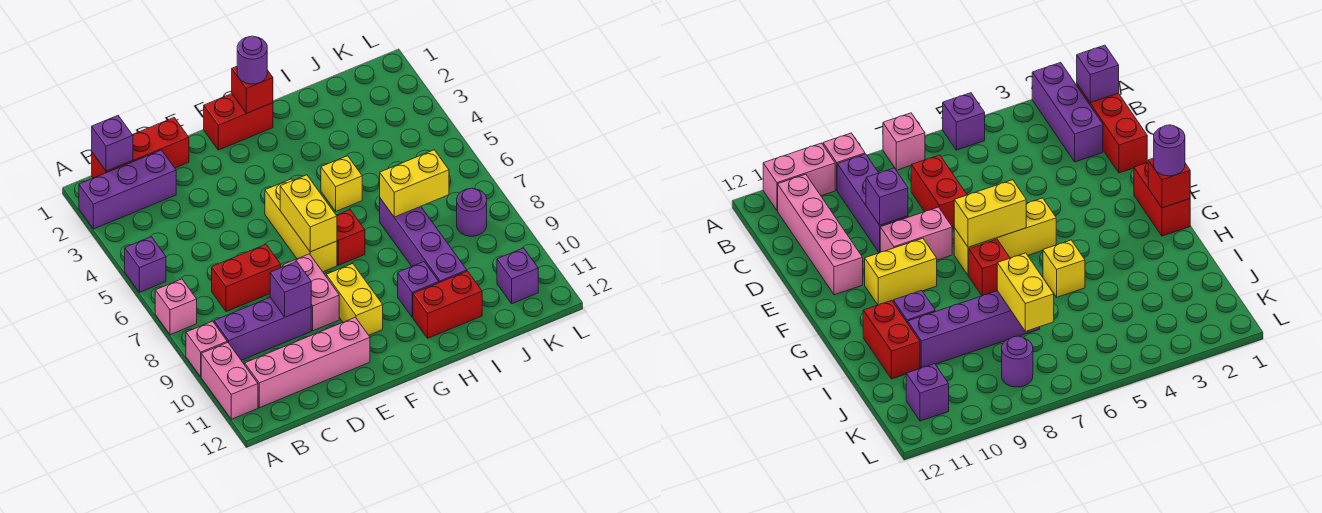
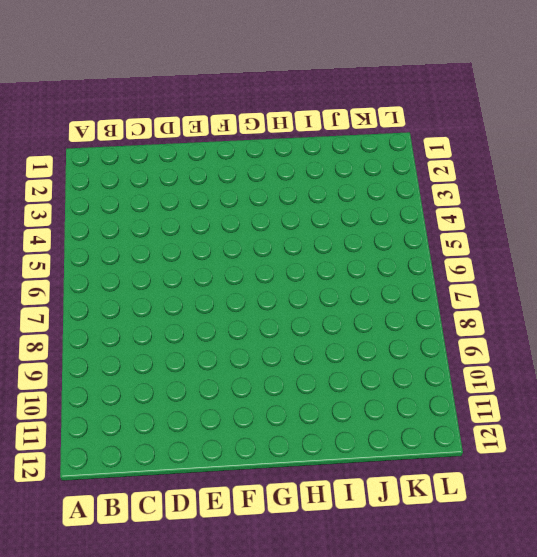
none -> purple brick A2:C2 level 1
none -> purple brick A5 level 1
none -> pink brick A7 level 1

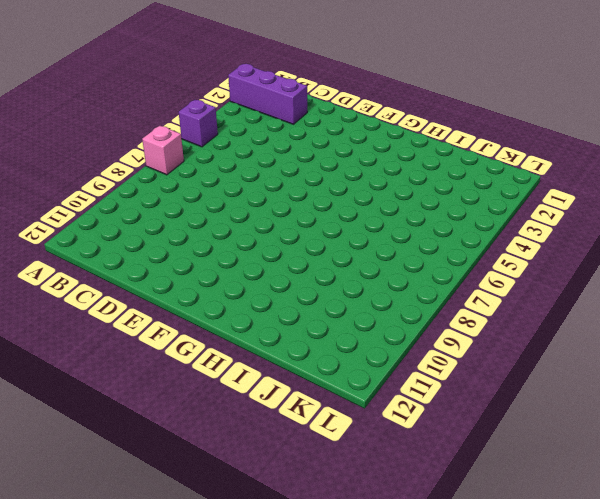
none -> pink brick A9 level 1
none -> pink brick A10:A11 level 1
none -> red brick B1:D1 level 1

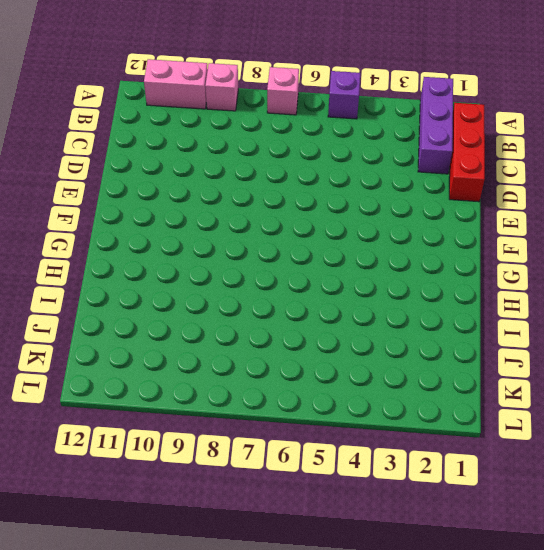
none -> purple brick B9:D9 level 1
none -> pink brick B11:E11 level 1
none -> red brick C7:D7 level 1

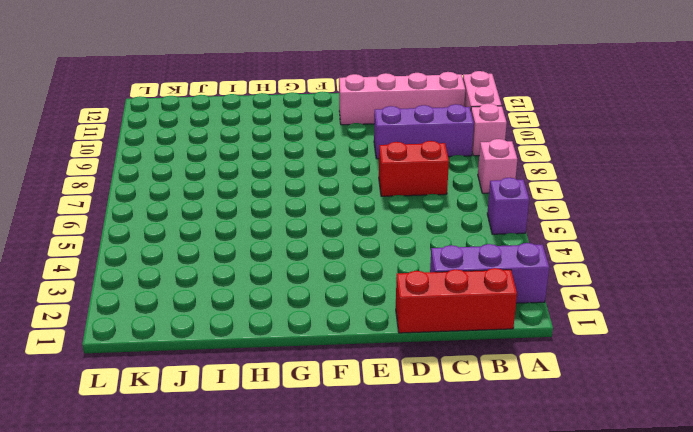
none -> pink brick E8:E9 level 1
none -> red brick F1:G1 level 1
none -> yellow brick F5:F7 level 1

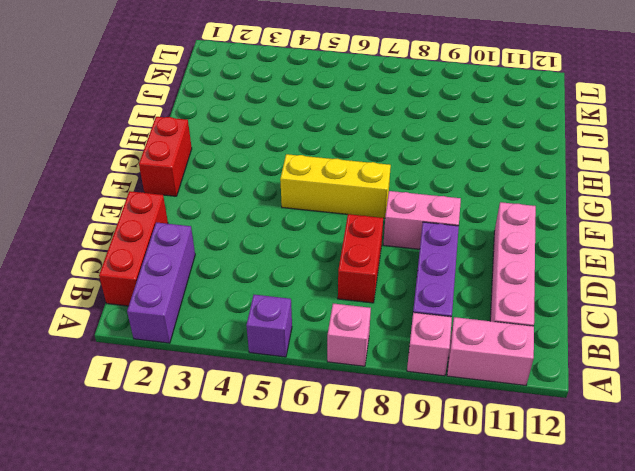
none -> yellow brick F9:F10 level 1
none -> red brick G7 level 1
none -> yellow brick H5 level 1

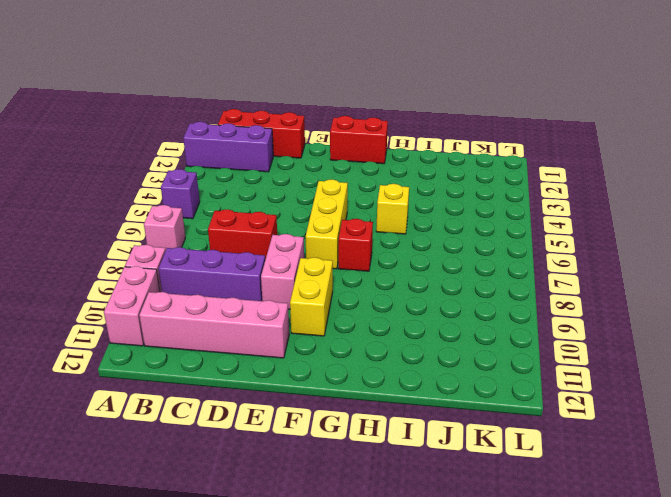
none -> purple brick H10 level 1
none -> red brick H11:I11 level 1
none -> purple brick I7:I10 level 1

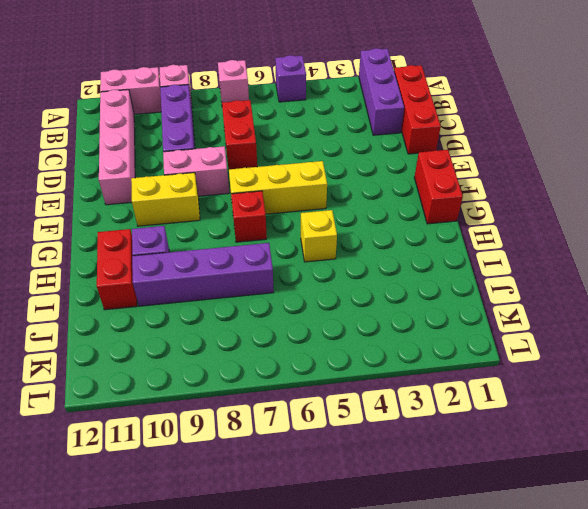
none -> purple round brick K8 level 1
none -> purple brick K11 level 1
none -> purple brick B1 level 2

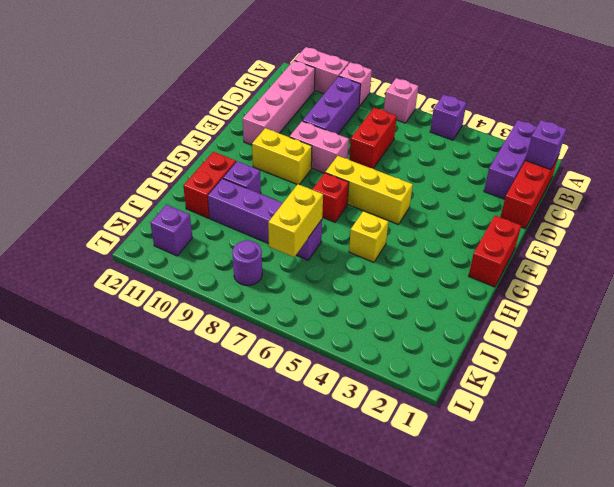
none -> purple brick D9 level 2
none -> yellow brick F6:F7 level 2
none -> red brick G1 level 2

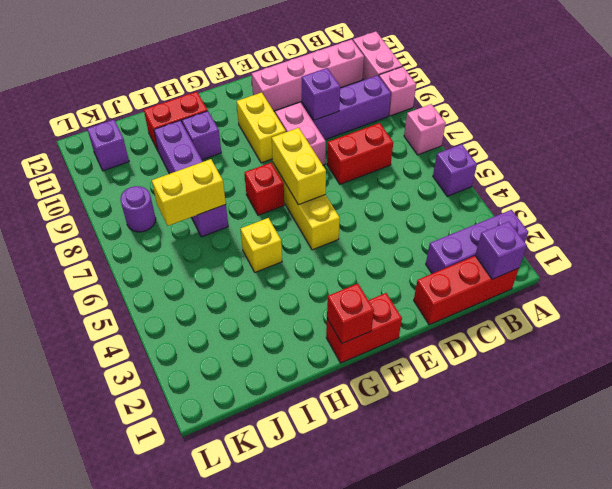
none -> purple round brick G1 level 3

